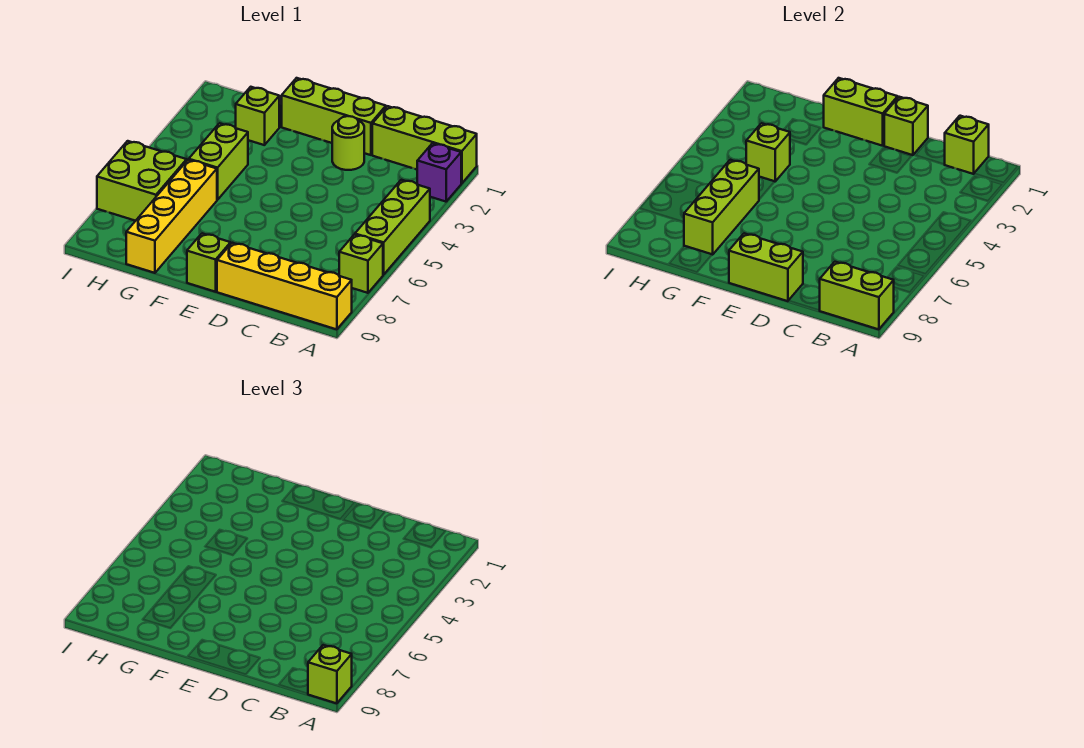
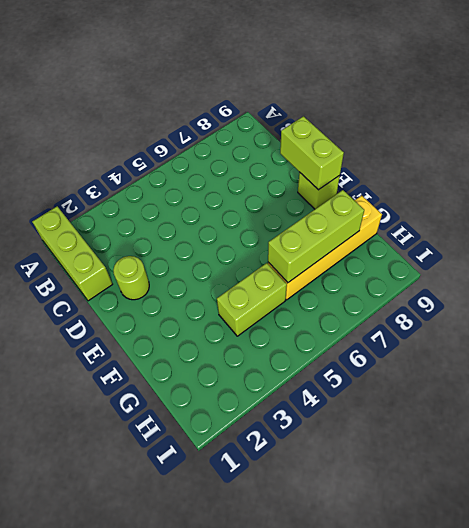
none -> purple brick A2 level 1
none -> lime brick A4:A6 level 1
none -> lime brick A7 level 1

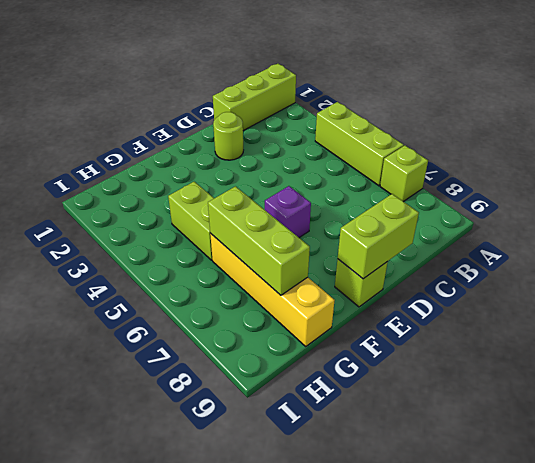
purple brick E6 level 1 -> purple brick A2 level 1
none -> yellow brick A9:D9 level 1
none -> lime brick D1:F1 level 1
none -> lime brick G2 level 1

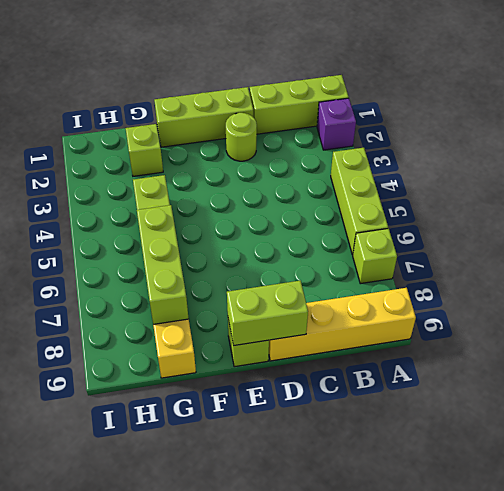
none -> lime brick H6:I7 level 1
none -> lime brick A9:B9 level 2
none -> lime brick B1 level 2

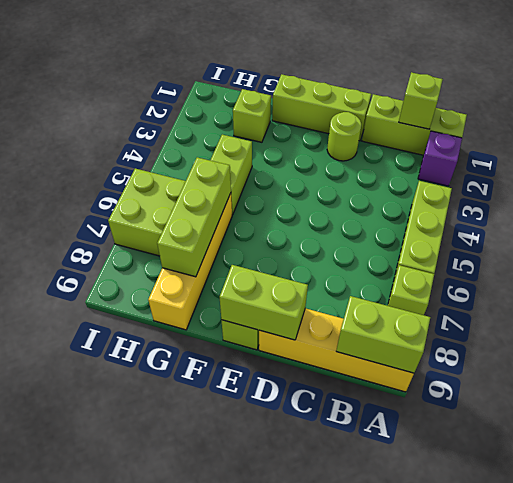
none -> lime brick D1 level 2
none -> lime brick E1:F1 level 2
none -> lime brick G4 level 2

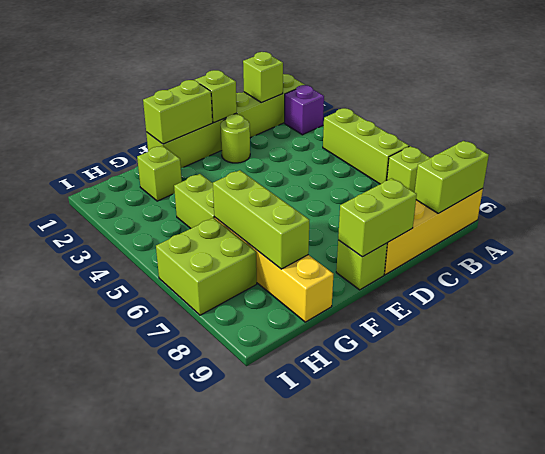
none -> lime brick G4 level 2
none -> lime brick A9 level 3

